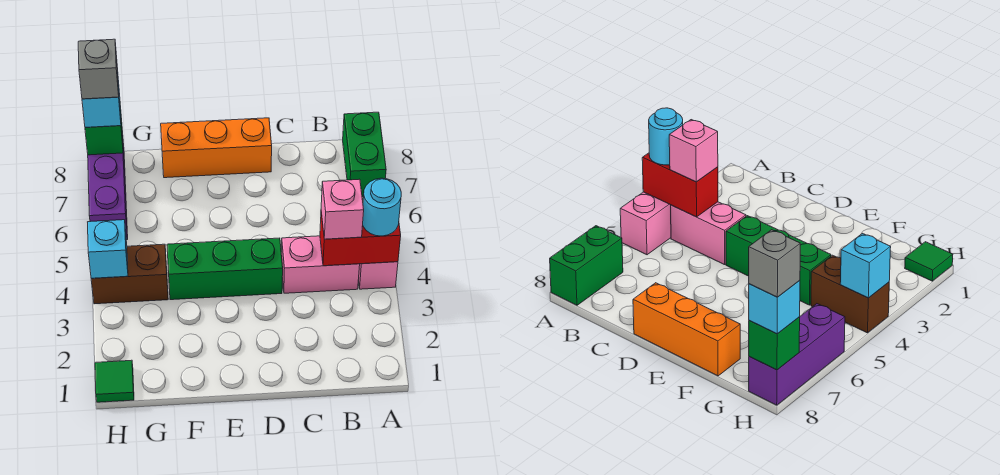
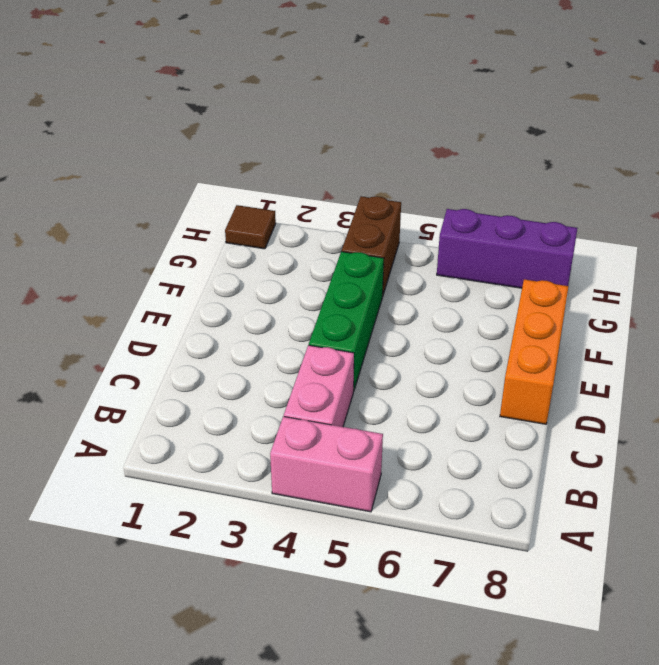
brown tile H1 level 1 -> green tile H1 level 1
none -> green brick A7:A8 level 1
none -> red brick A4:B4 level 2
none -> cyan brick H4 level 2

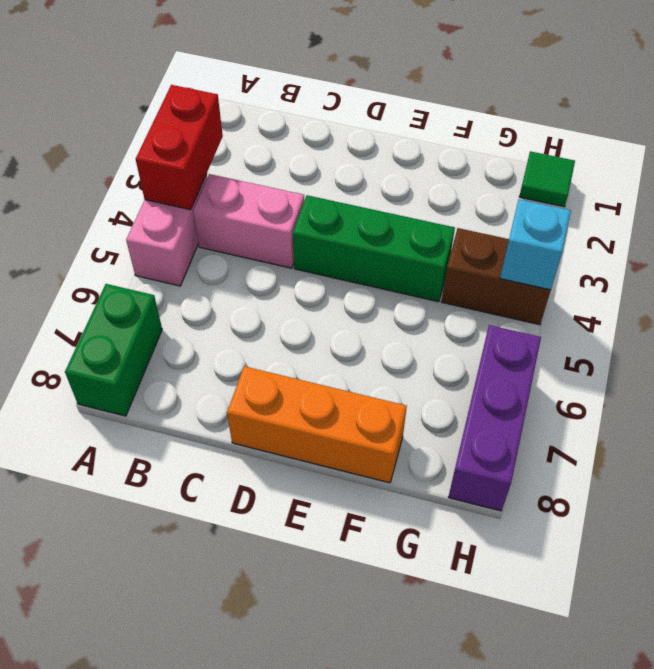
red brick A3:A4 level 2 -> red brick A4:B4 level 2
none -> green brick H8 level 2
none -> cyan round brick A4 level 3
none -> pink brick B4 level 3

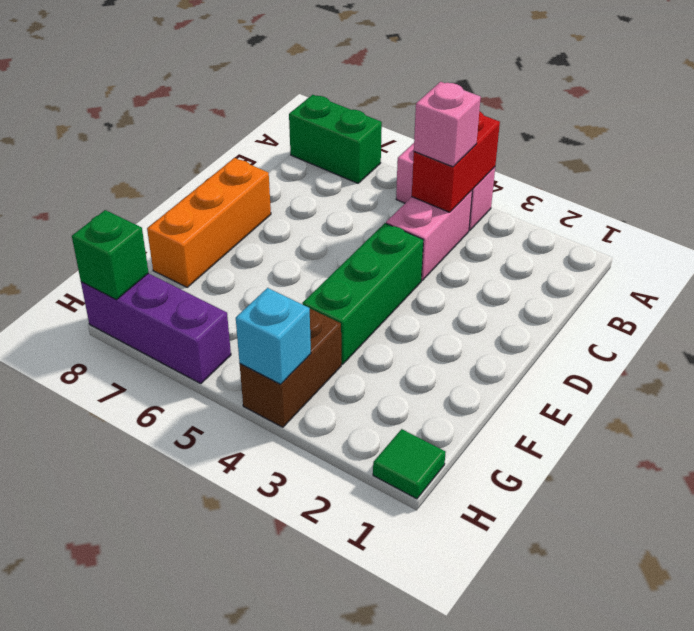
none -> cyan round brick A4 level 3
none -> cyan brick H8 level 3
none -> grey brick H8 level 4

